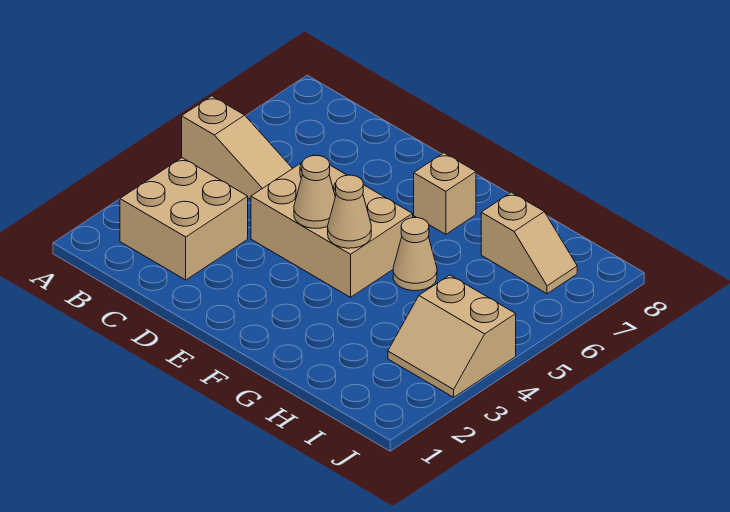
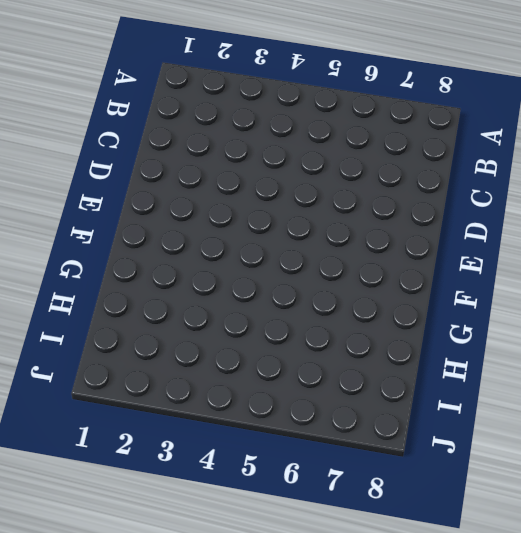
none -> tan slope A5:C5 level 1 top A
none -> tan brick B2:C3 level 1

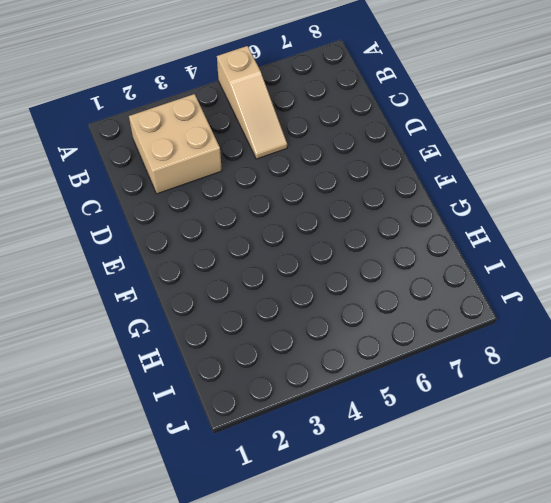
none -> tan brick D4:F5 level 1
none -> tan brick F7 level 1

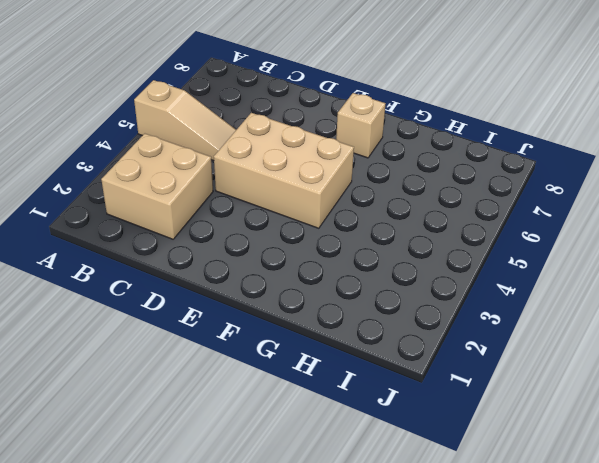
none -> tan cone G5 level 1
none -> tan slope H7:I7 level 1 top H

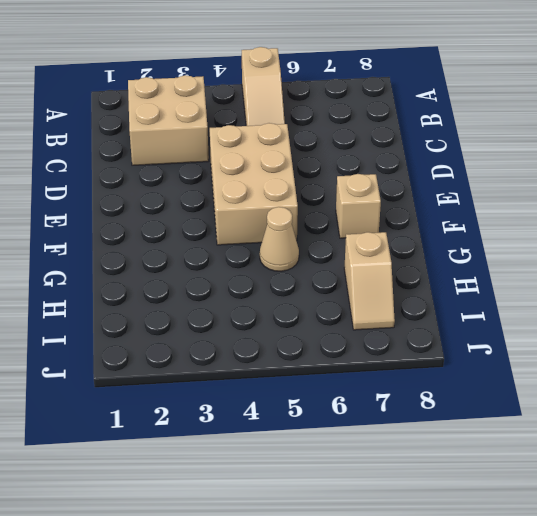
none -> tan slope I3:J4 level 1 top 4
none -> tan cone E4 level 2

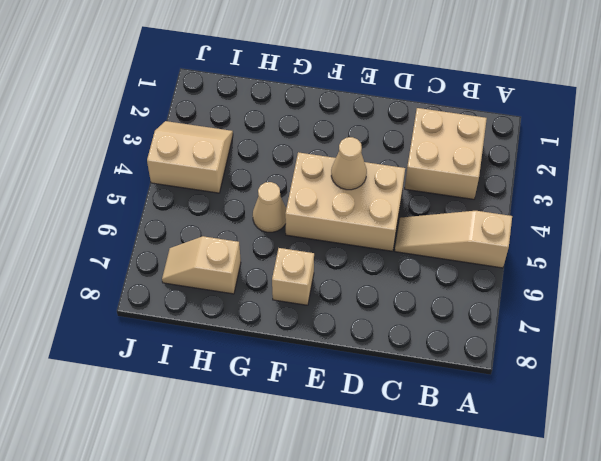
none -> tan cone F4 level 2

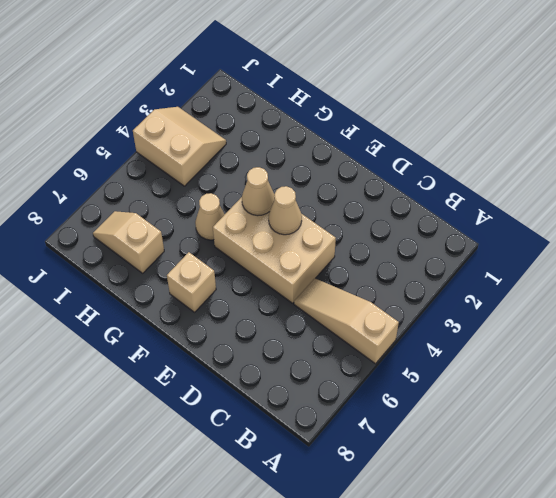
none -> tan brick B2:C3 level 1

